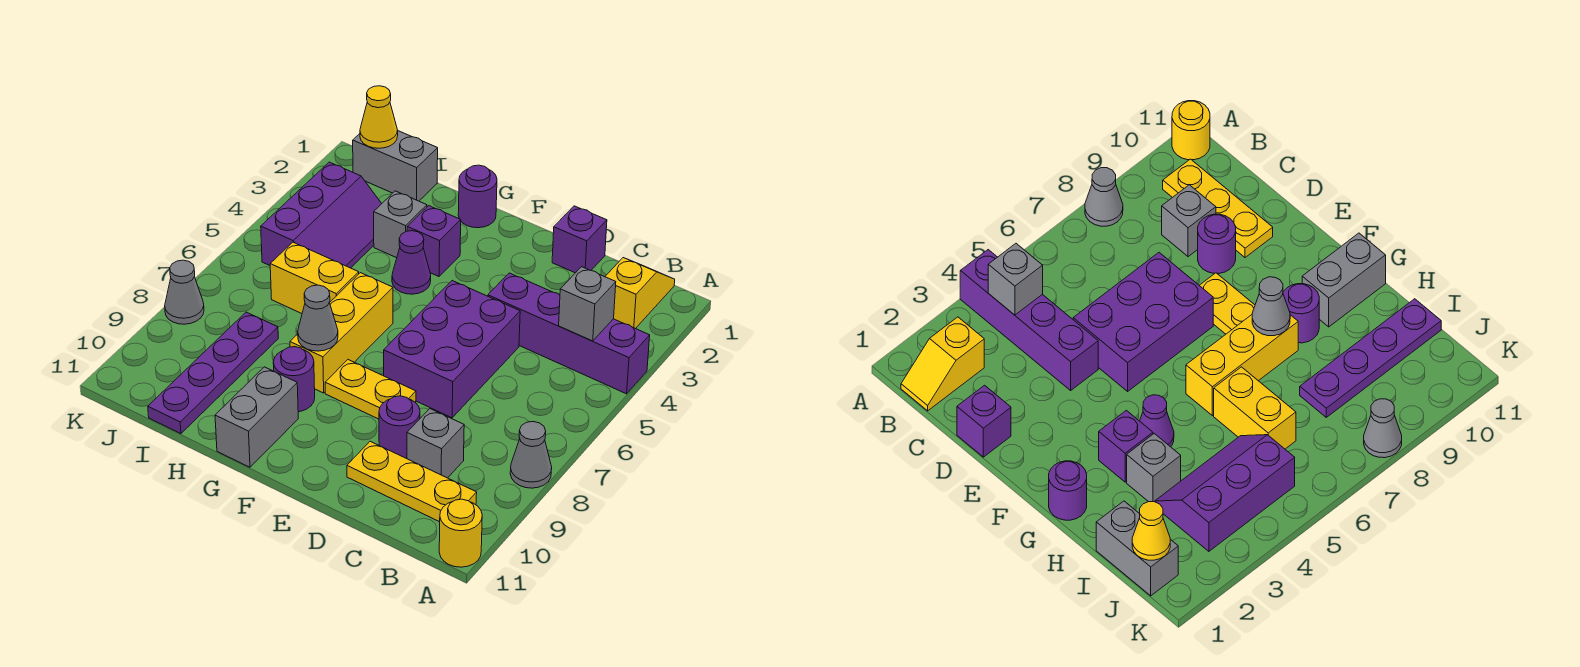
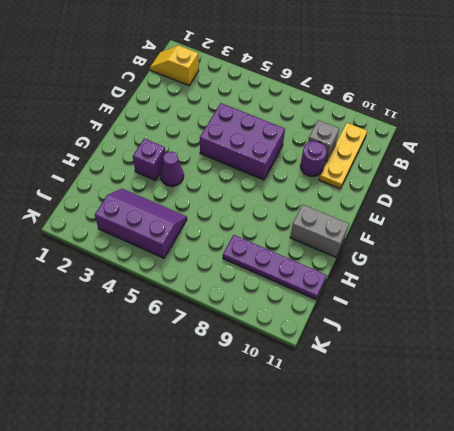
none -> purple brick A4:D4 level 1
none -> grey cone A8 level 1
none -> yellow round brick A11 level 1

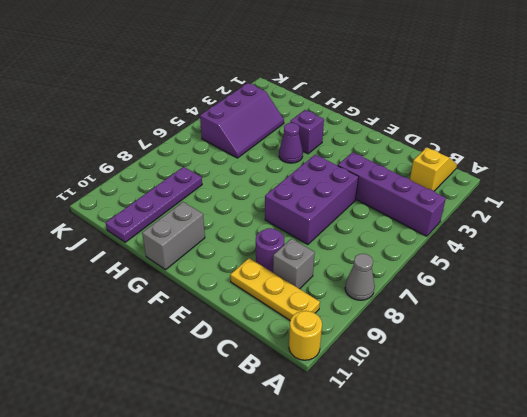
none -> purple brick D1 level 1
none -> yellow plate E8:F8 level 1
none -> purple round brick G1 level 1

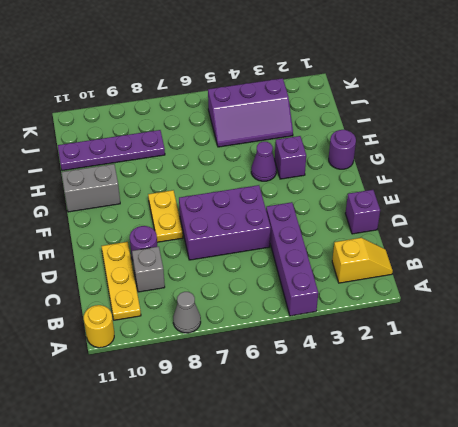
none -> yellow brick G6:G8 level 1
none -> purple round brick G9 level 1
none -> grey brick H3 level 1

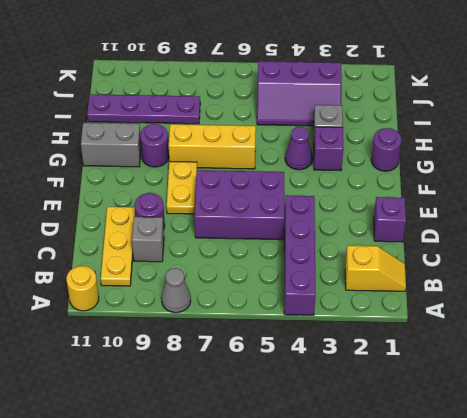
none -> yellow brick H6:I6 level 1
none -> grey brick I1:J1 level 1
none -> grey cone K8 level 1

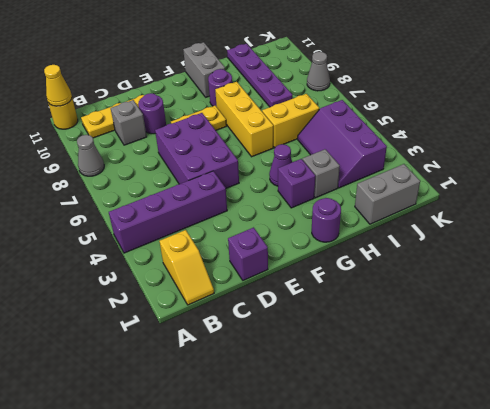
yellow cone A11 level 2 -> yellow cone J1 level 2
none -> grey brick B4 level 2
none -> grey cone G8 level 2

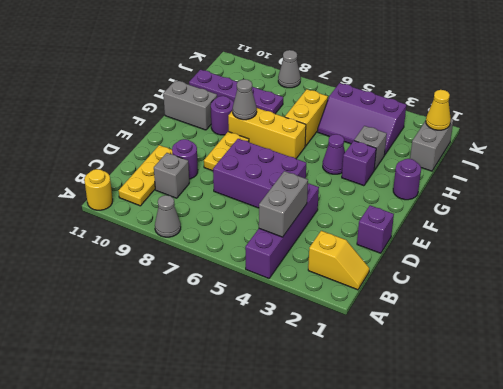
grey brick B4:C4 level 2 -> grey brick B4 level 2

